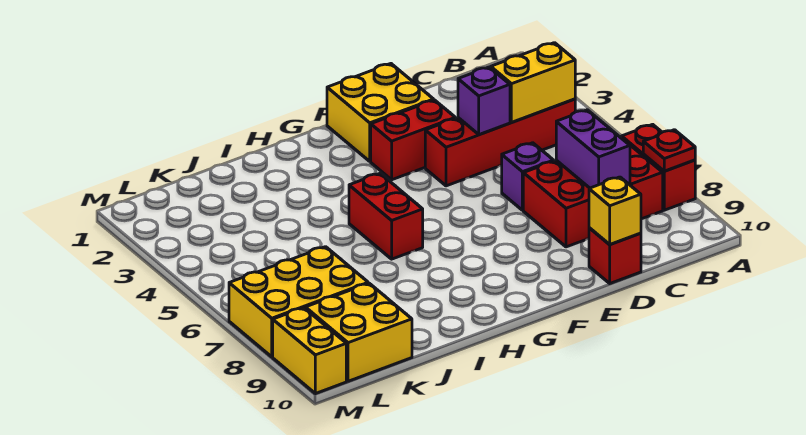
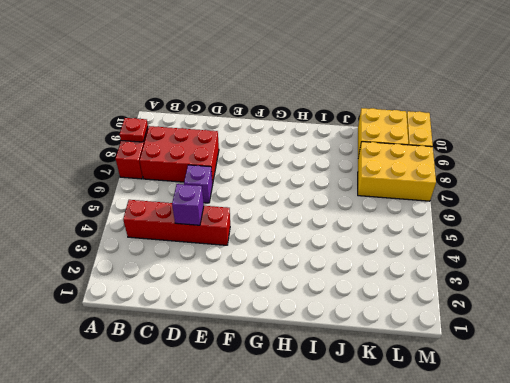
none -> red brick D10 level 1
none -> yellow brick E1:F2 level 1
none -> red brick E3:F3 level 1

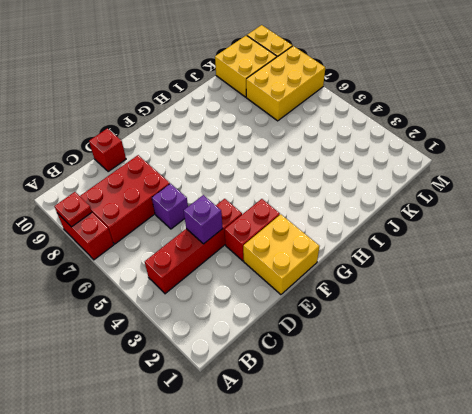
none -> red brick H5:H6 level 1
none -> yellow brick B4:C4 level 2
none -> purple brick C7:C8 level 2

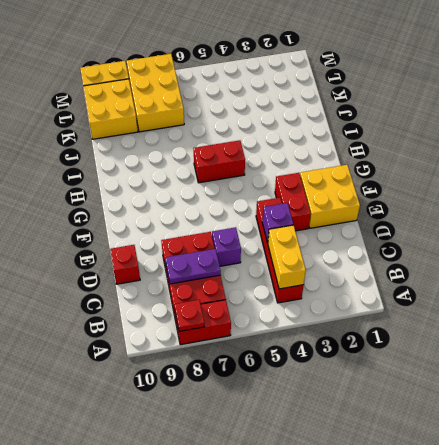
purple plate C7:C8 level 2 -> purple brick C7:C8 level 2
none -> yellow brick D10 level 2

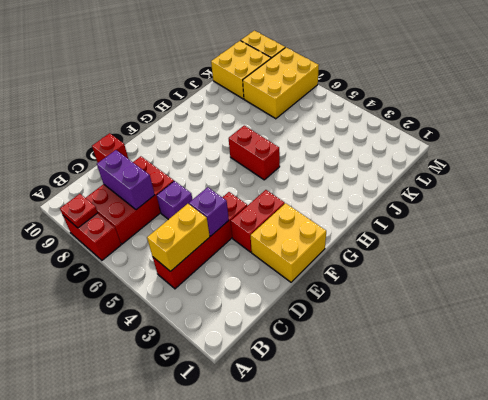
none -> yellow brick D10 level 2

